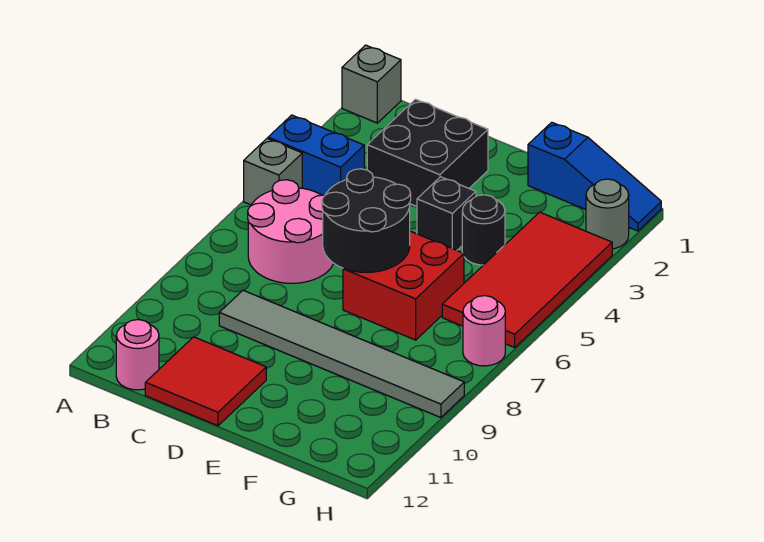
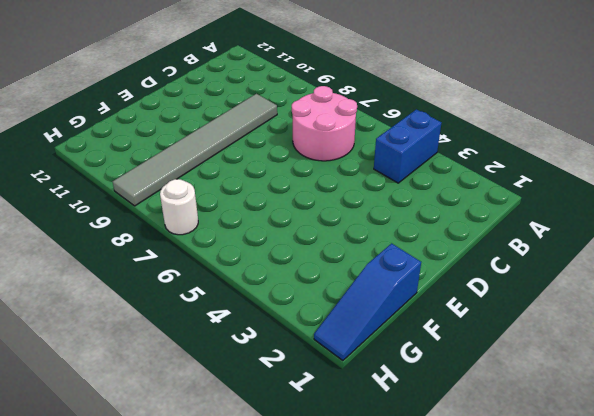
white round brick H7 level 1 -> pink round brick H7 level 1
none -> grey brick A1 level 1
none -> grey brick A5 level 1
none -> pink round brick B12 level 1

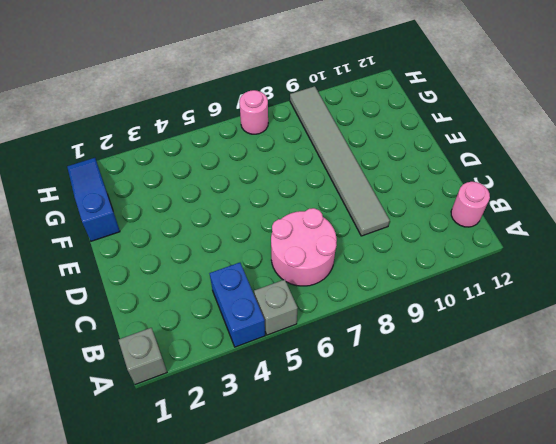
none -> black brick C2:D3 level 1
none -> red tile C11:D12 level 1
none -> black brick E4 level 1

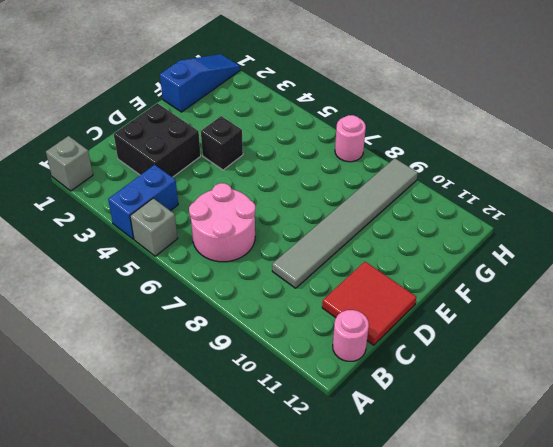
none -> red brick E6:F7 level 1
none -> black round brick F4 level 1
none -> red tile G3:H6 level 1

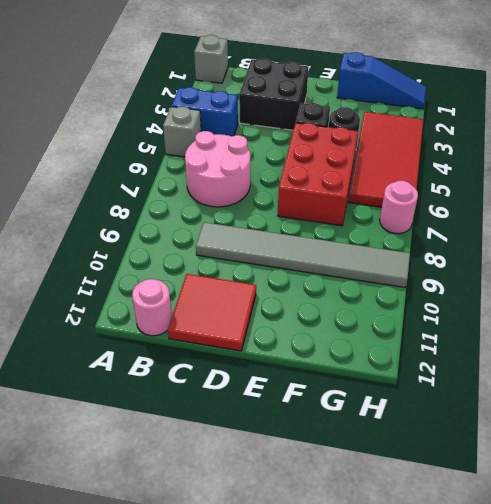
red brick E5:F7 level 1 -> red brick E6:F7 level 1
none -> grey round brick H2 level 1
none -> black round brick D6:E7 level 2

